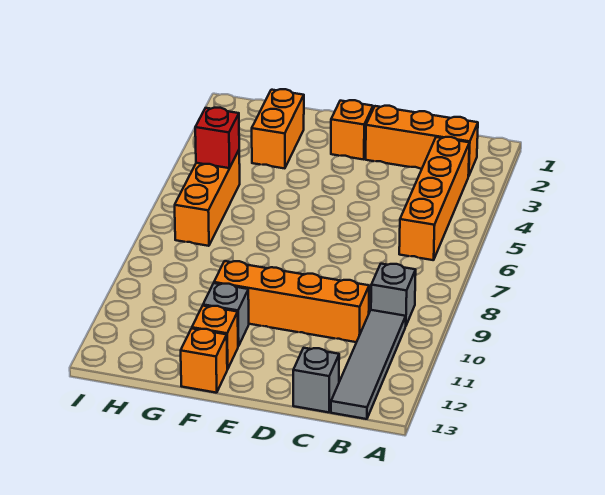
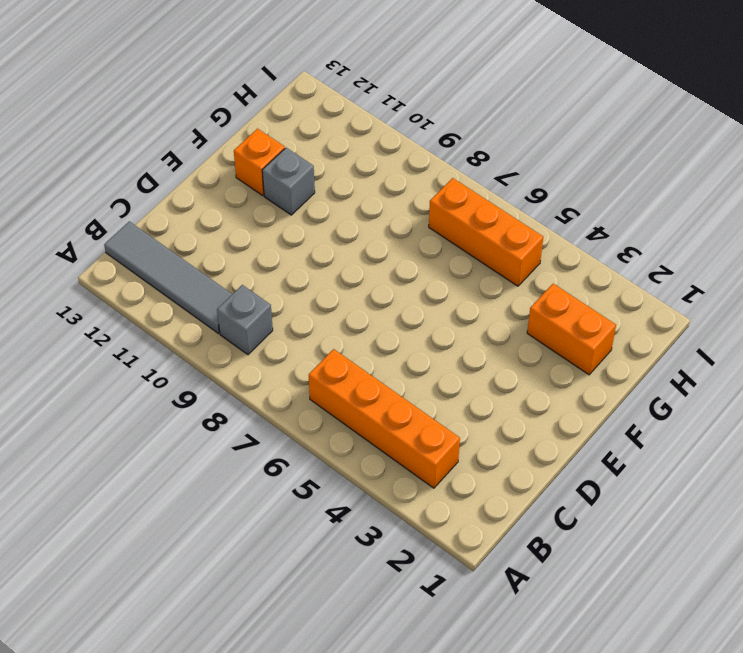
none -> orange brick B2:D2 level 1
none -> orange brick C10:F10 level 1
none -> grey brick C13 level 1

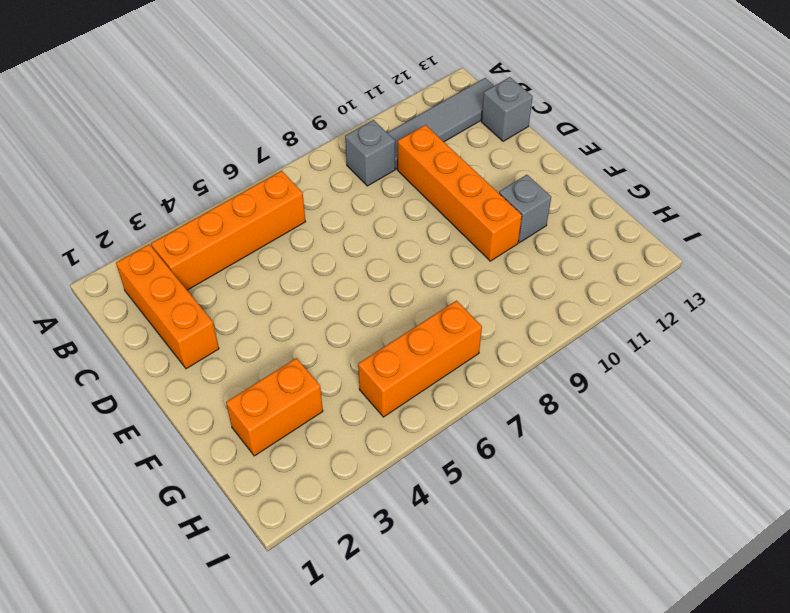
none -> orange brick E2 level 1
none -> orange brick F12 level 1
none -> orange brick F13 level 1

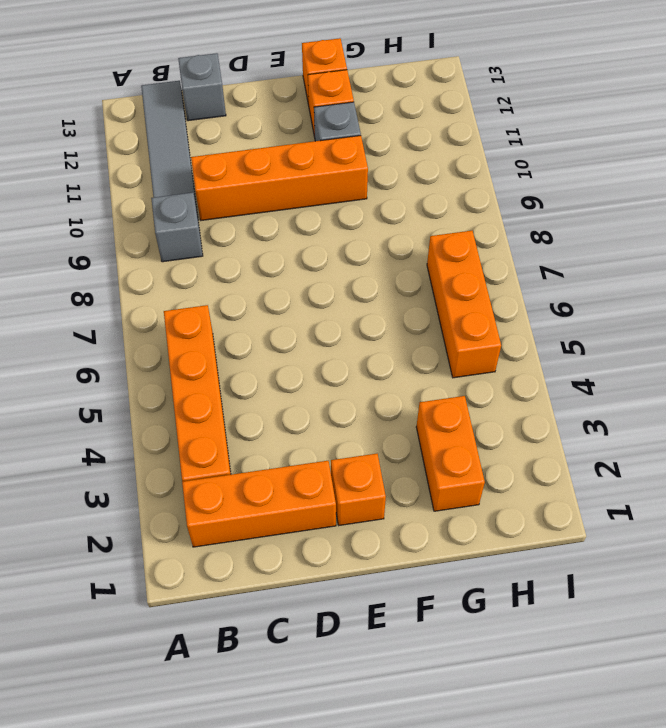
none -> red brick H5 level 2

